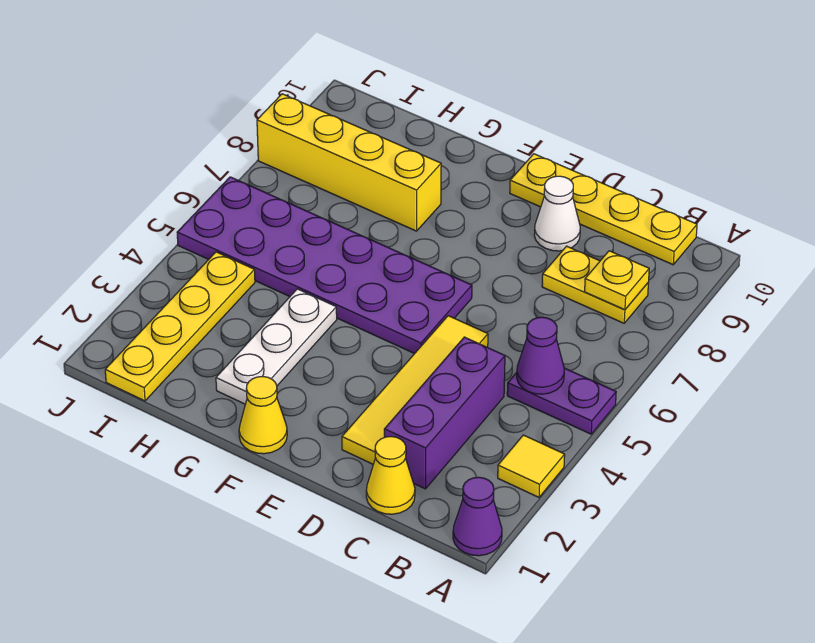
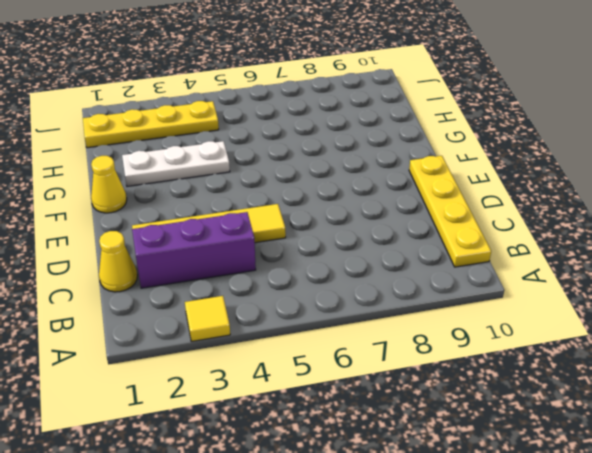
none -> purple cone A1 level 1
none -> purple plate A5:B5 level 1
none -> yellow plate B8:C8 level 1

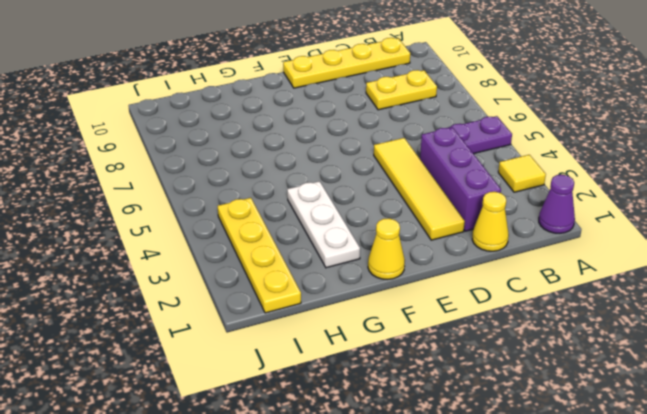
none -> white cone D9 level 1
none -> purple plate E5:J6 level 1
none -> yellow brick G8:J8 level 1

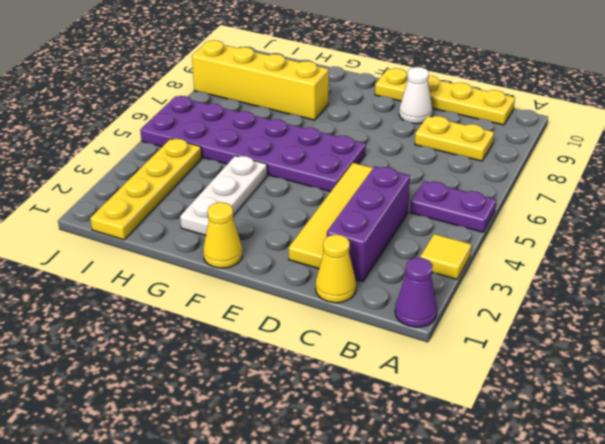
none -> purple cone B5 level 2
none -> yellow plate B8 level 2

